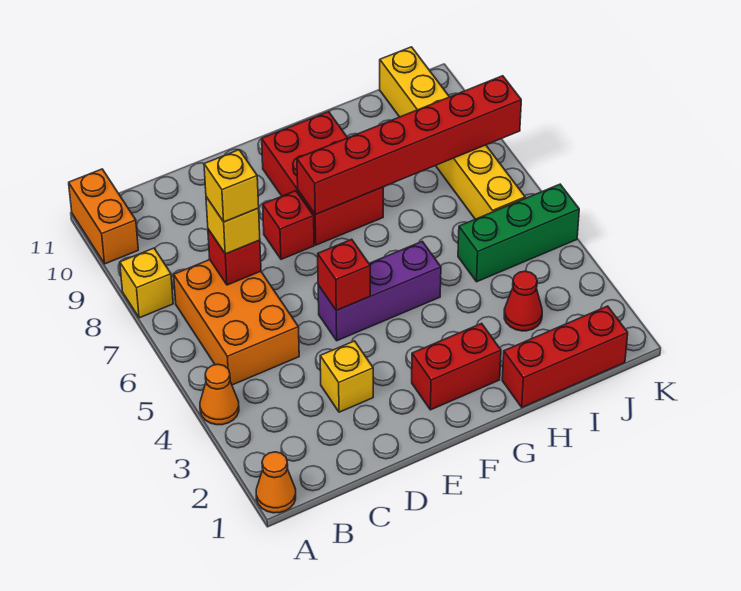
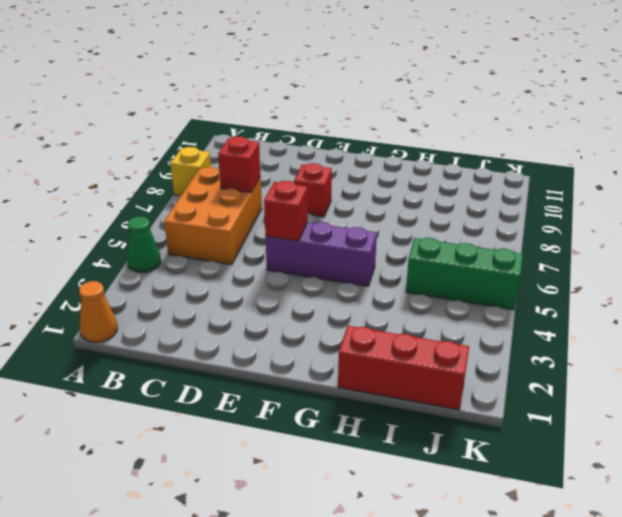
green cone A4 level 1 -> orange cone A4 level 1
none -> orange brick A10:A11 level 1
none -> yellow brick D3 level 1
none -> red brick F2:G2 level 1

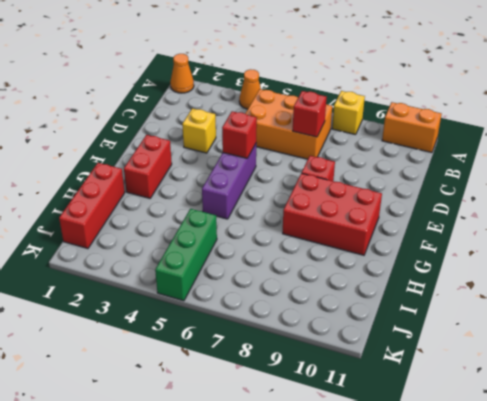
none -> red cone I3 level 1
none -> yellow brick J6:J11 level 1
none -> red brick F8:K8 level 2

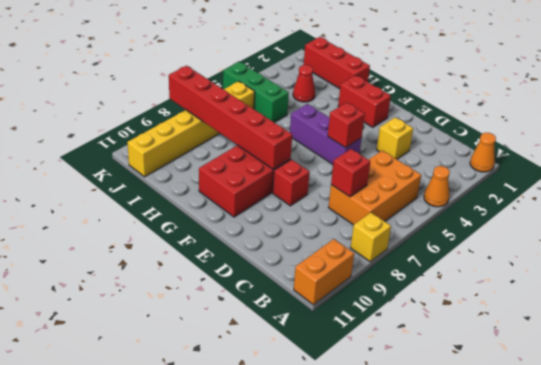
none -> yellow brick C7 level 3
none -> yellow brick C7 level 4

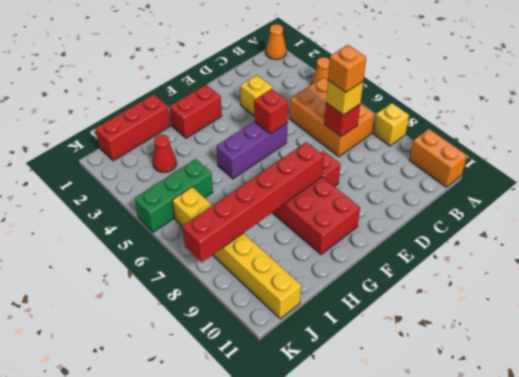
orange brick C7 level 4 -> yellow brick C7 level 4

